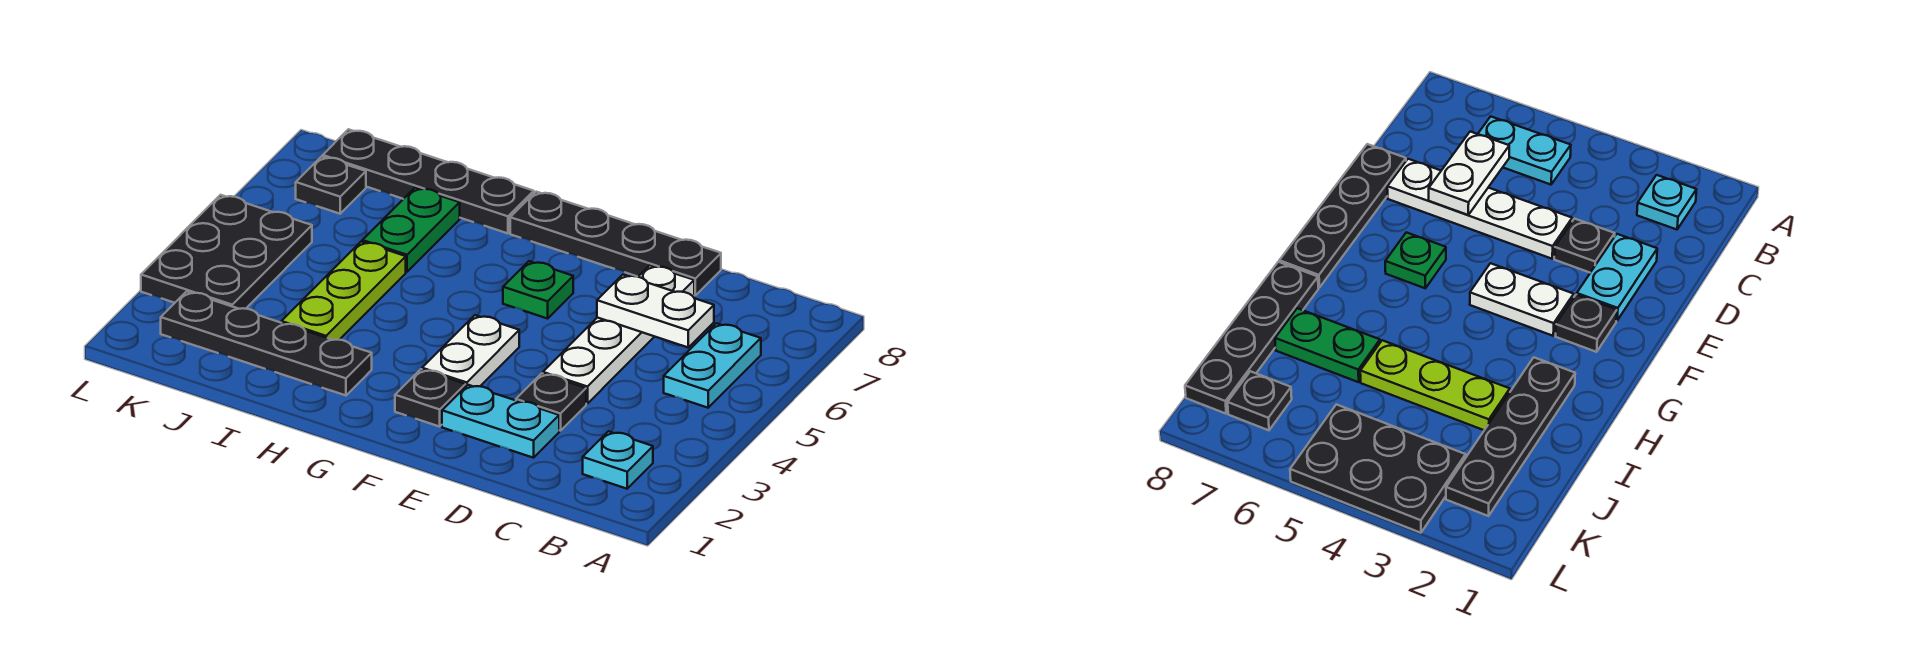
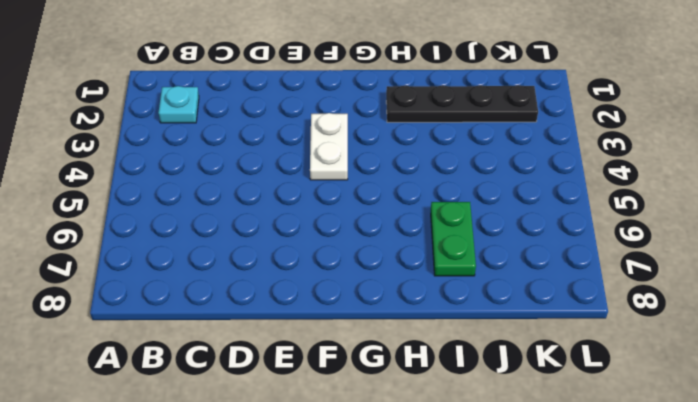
none -> cyan plate B5:B6 level 1
none -> cyan plate D2:E2 level 1
none -> black plate D3 level 1

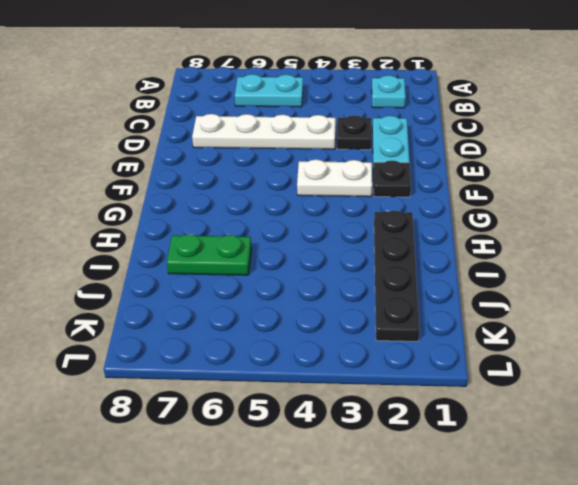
none -> black plate D8:G8 level 1
none -> green plate F6 level 1
none -> black plate H8:K8 level 1

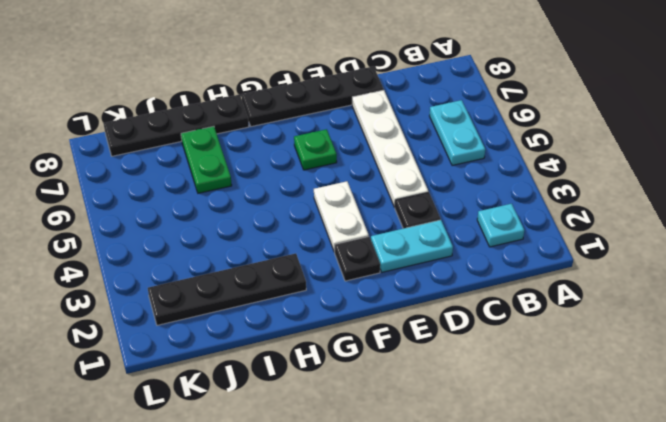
none -> lime plate I3:I5 level 1
none -> black plate K3:L5 level 1
none -> black plate K7 level 1

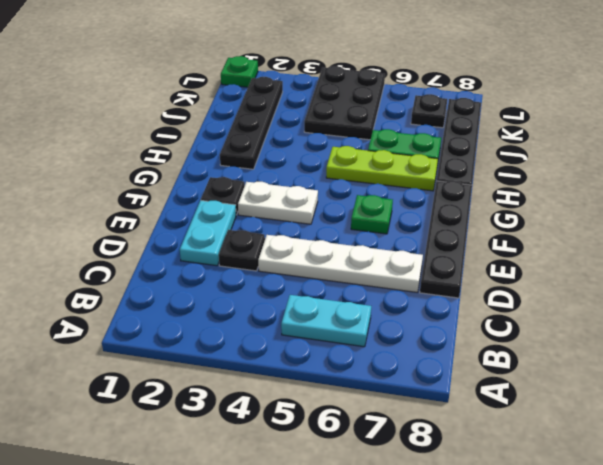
lime plate H5:H7 level 1 -> lime plate I3:I5 level 1
black plate J4:L5 level 1 -> black plate K3:L5 level 1
green plate L1 level 1 -> none
none -> cyan plate B2 level 1
none -> white plate C6:D6 level 2

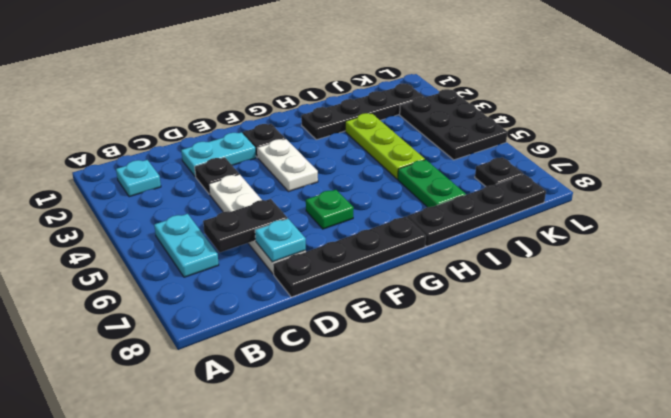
black plate C6:D6 level 2 -> white plate C6:D6 level 2
cyan plate D7 level 2 -> none

